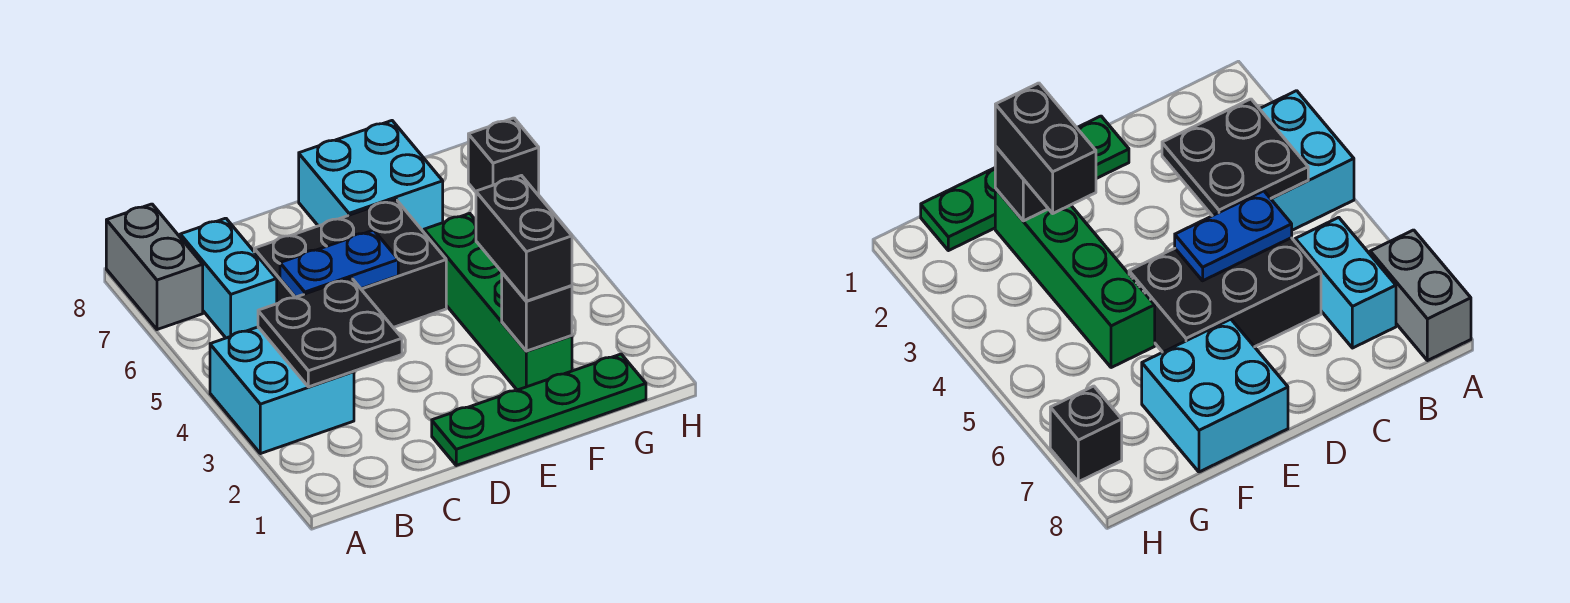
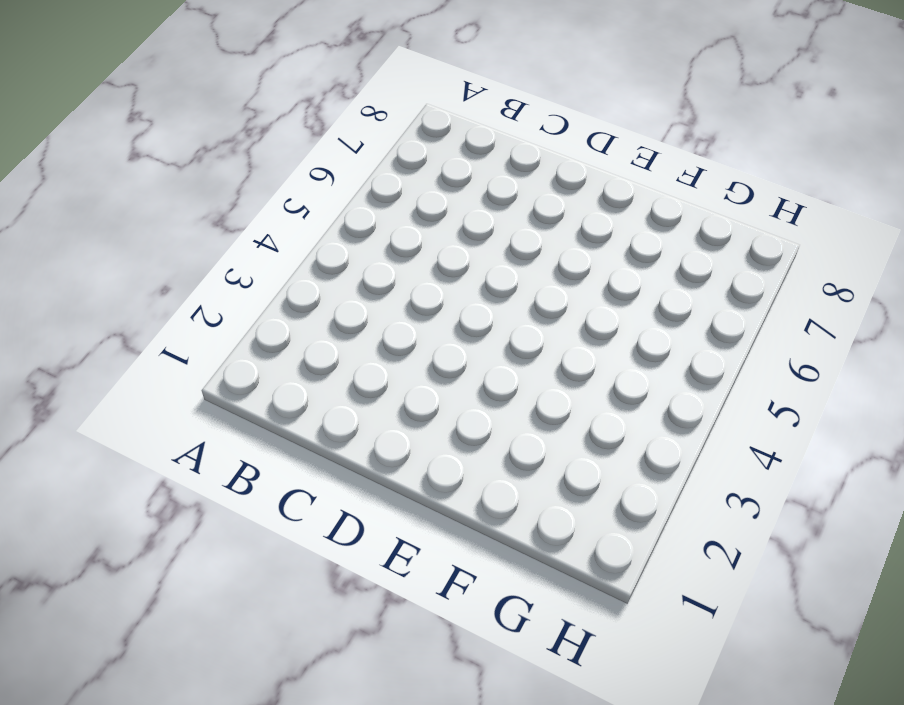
none -> cyan brick A3:B4 level 1
none -> grey brick A7:A8 level 1
none -> cyan brick B6:B7 level 1

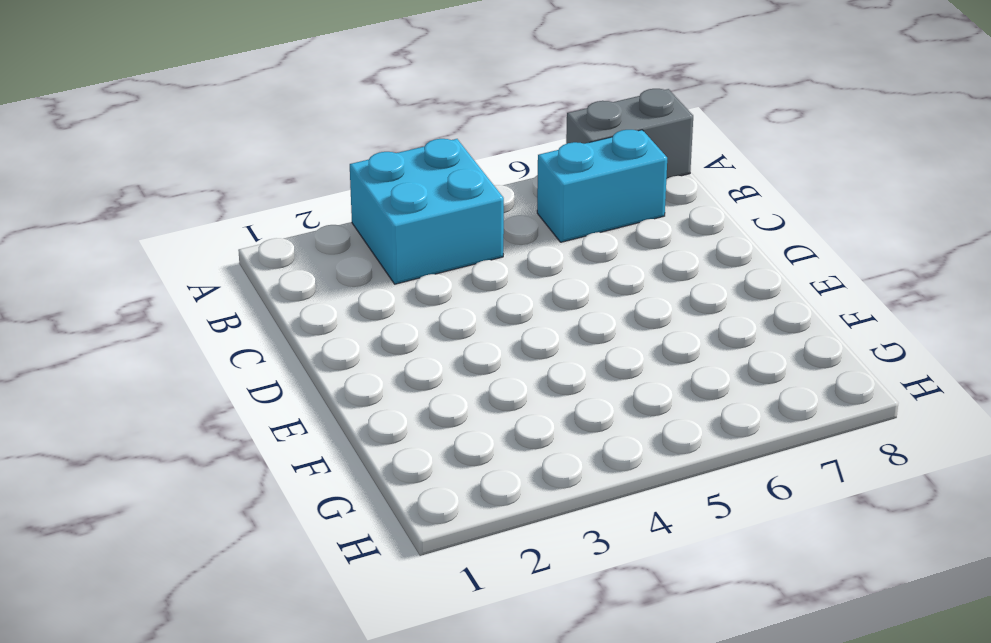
none -> black brick C5:E6 level 1
none -> green plate D1:G1 level 1
none -> cyan brick E7:F8 level 1

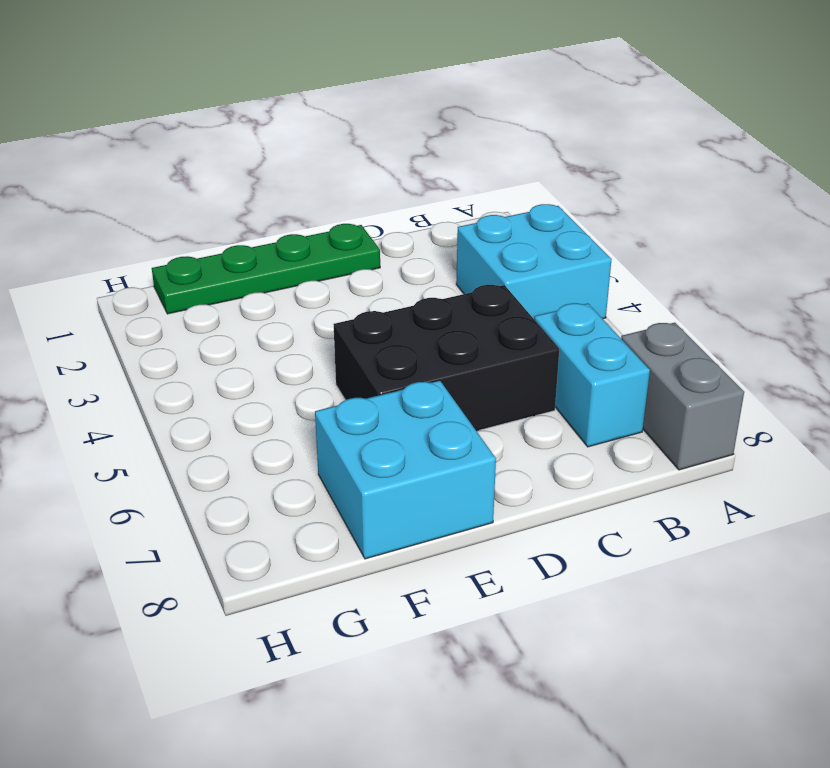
none -> green brick F2:F5 level 1
none -> black brick H7 level 1
none -> black plate B3:C4 level 2

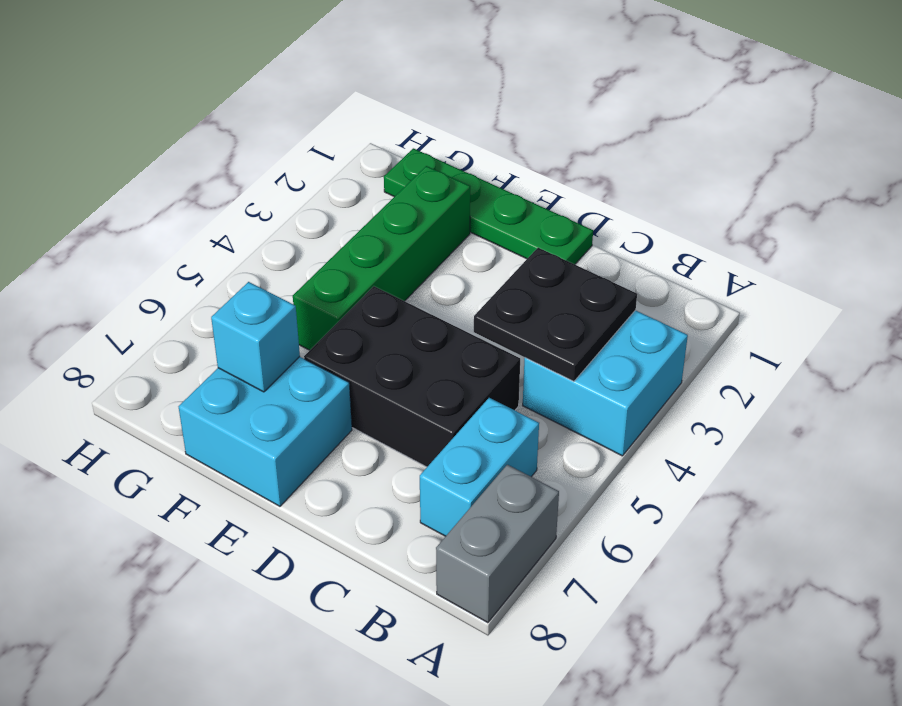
cyan brick F7 level 2 -> none
none -> black brick H7 level 1
none -> blue plate C5:D5 level 2
none -> black brick F2 level 2

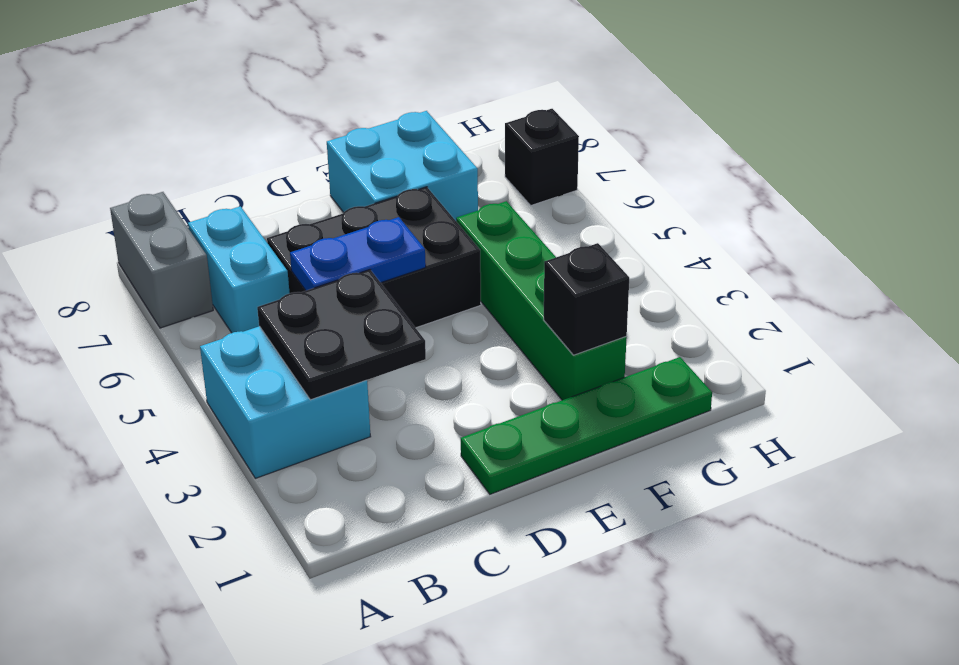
none -> black brick F2:F3 level 3

